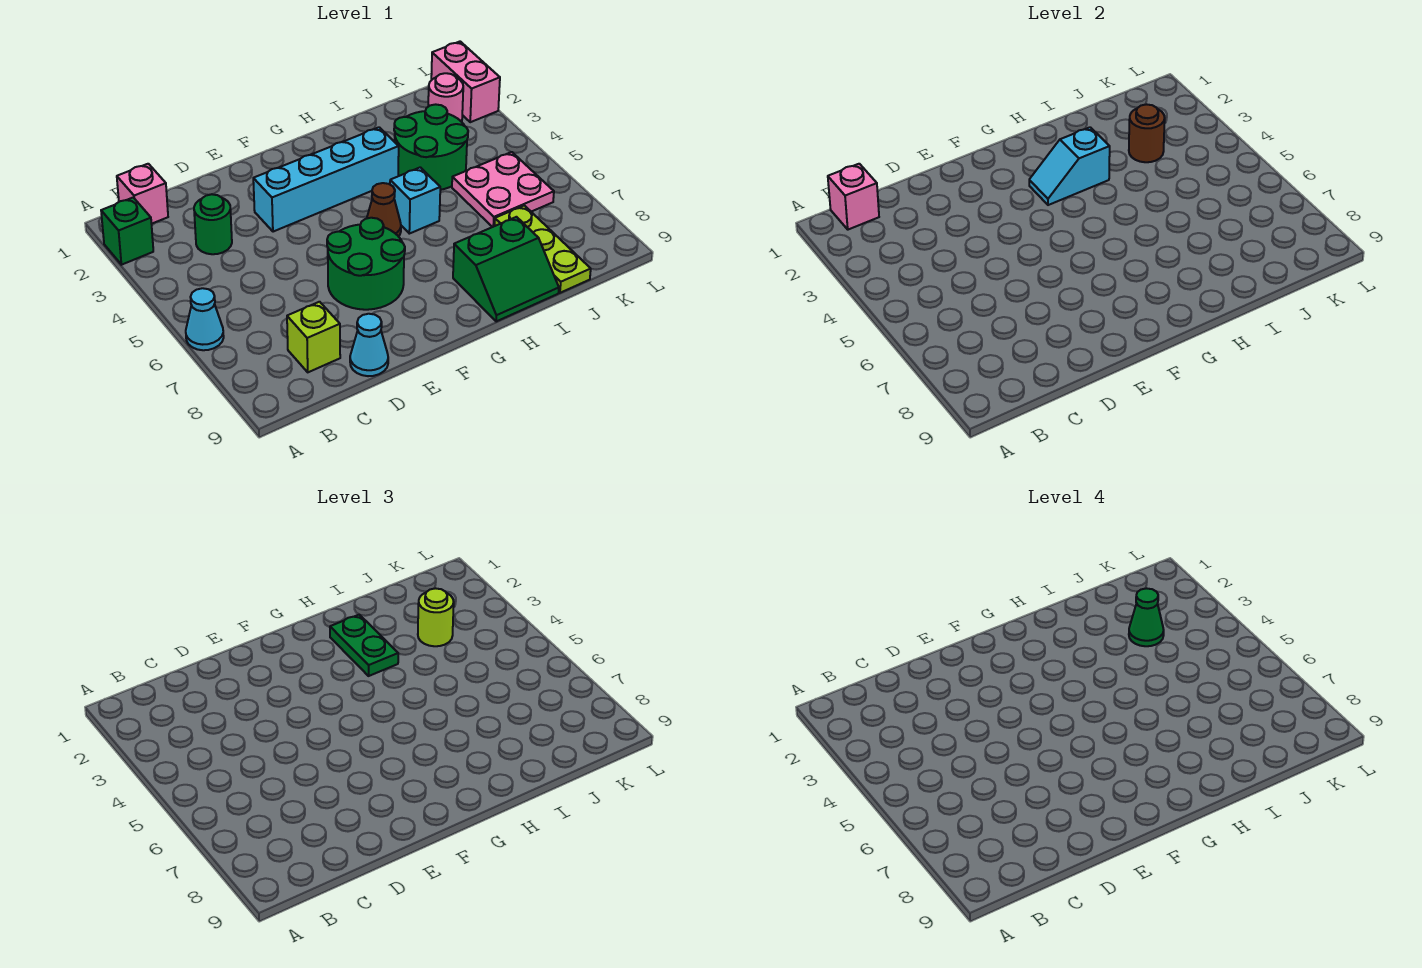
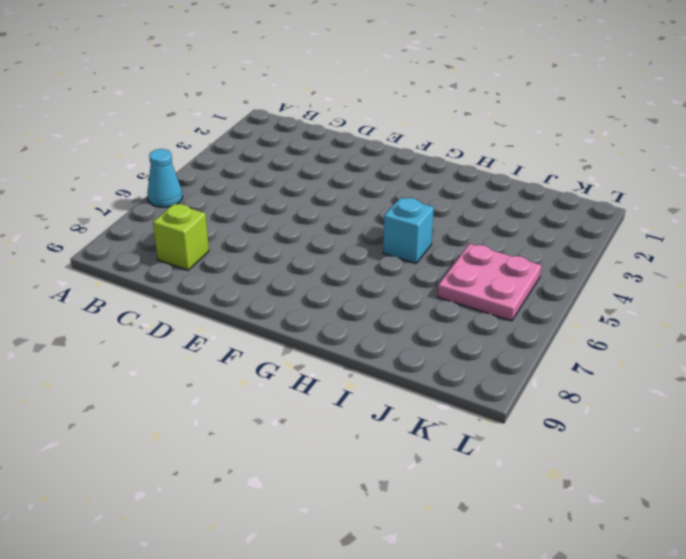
none -> green brick A2 level 1
none -> pink brick B1 level 1
none -> green round brick C3 level 1

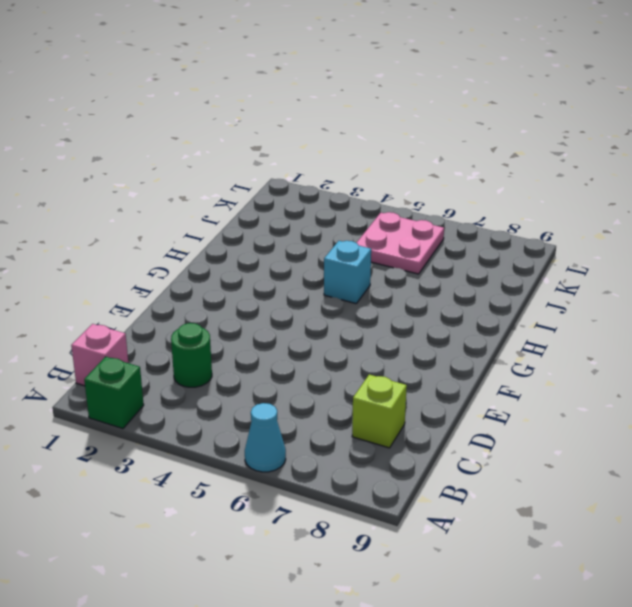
none -> cyan cone D9 level 1
none -> cyan brick E3:H3 level 1
none -> green round brick E6:F7 level 1

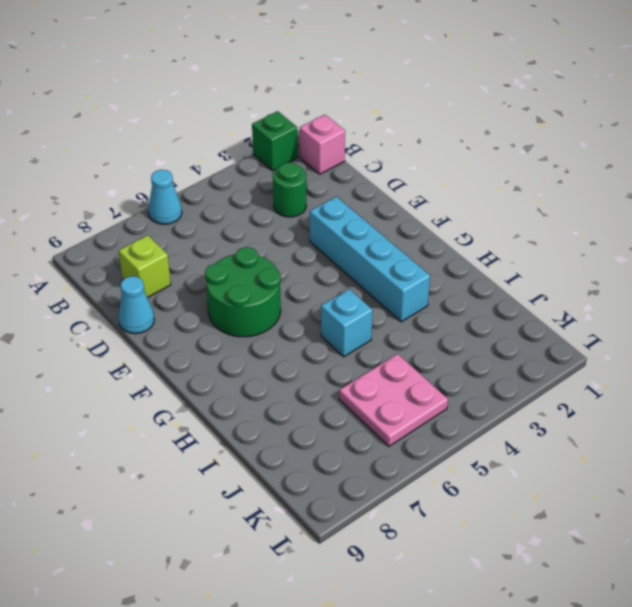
none -> brown cone G5 level 1
none -> green slope H8:I9 level 1 top 8
none -> green round brick I3:J4 level 1

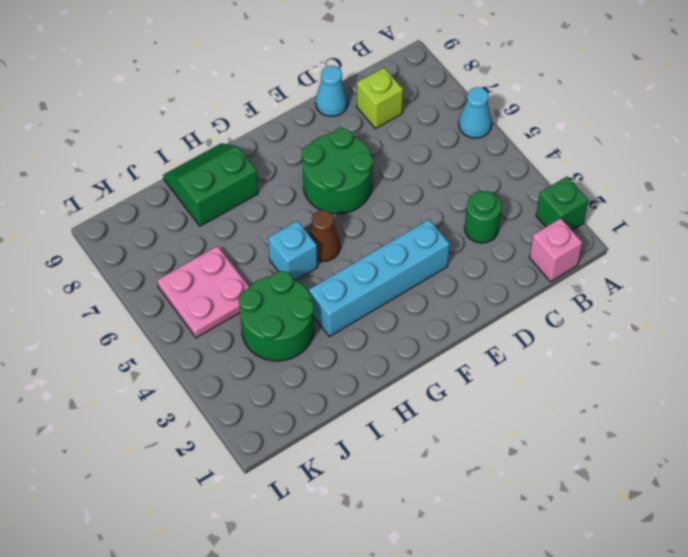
none -> lime plate J7:J9 level 1
none -> pink round brick K2 level 1
none -> pink brick L1:L2 level 1

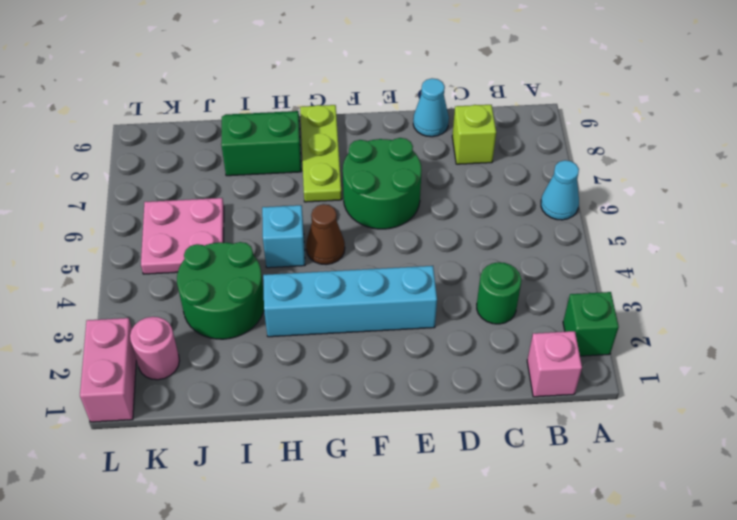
lime plate G7:G9 level 1 -> lime plate J7:J9 level 1
none -> pink brick B1 level 2
none -> cyan slope G3:H3 level 2 top H
none -> brown round brick J3 level 2

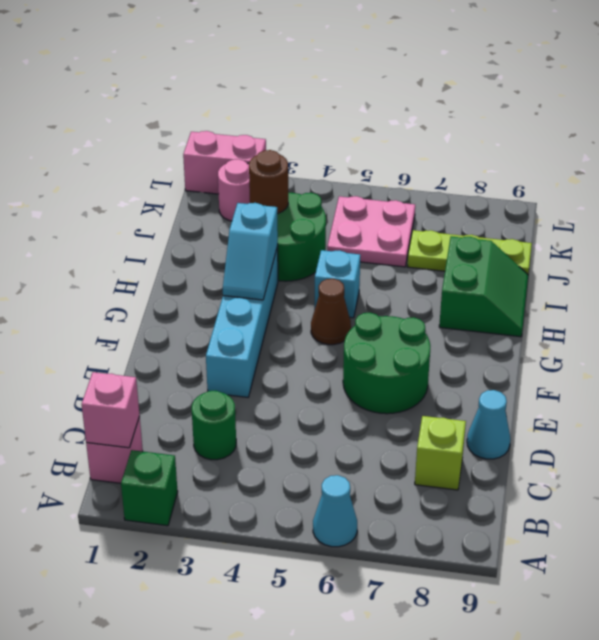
none -> green plate H2:H3 level 3
none -> lime round brick J3 level 3
none -> green cone J3 level 4

